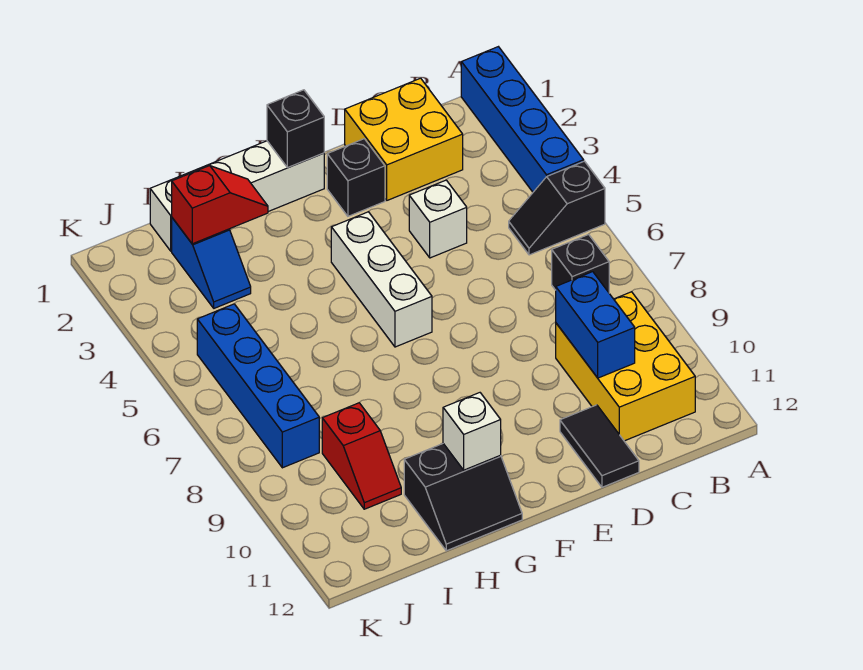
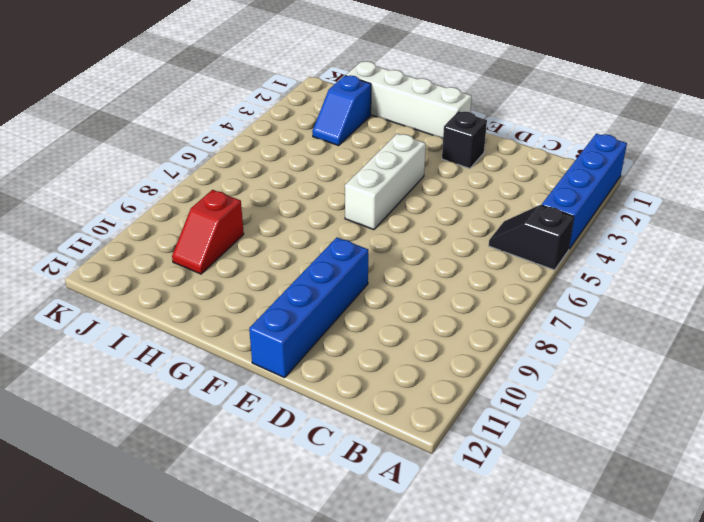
blue brick E9:E12 level 1 -> blue brick J5:J8 level 1
none -> black brick B7 level 1
none -> yellow brick B9:C11 level 1
none -> yellow brick C1:D2 level 1

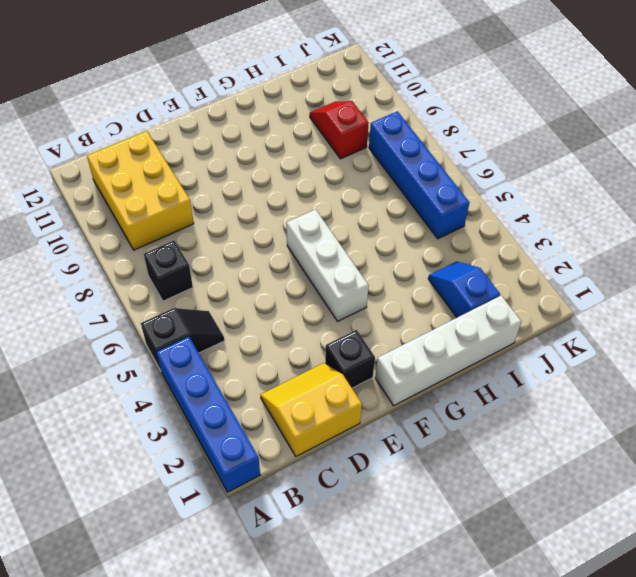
yellow slope C1:D2 level 1 top 1 -> yellow brick C1:D2 level 1
none -> white brick D4 level 1
none -> black tile D11:D12 level 1
none -> black slope G11:H12 level 1 top 11

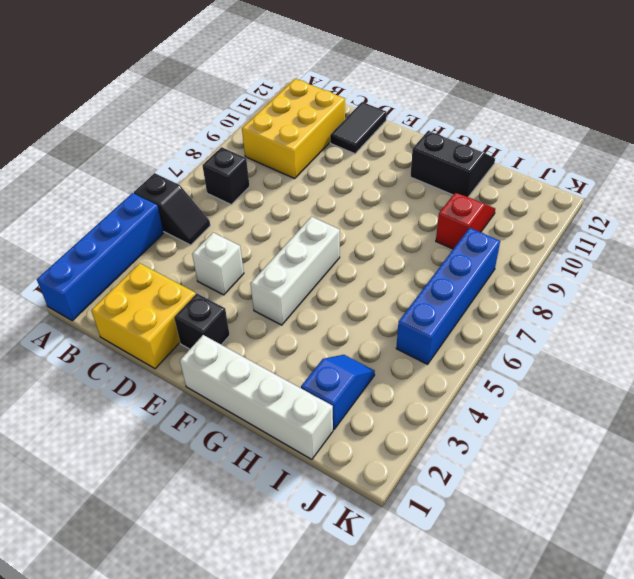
none -> blue brick C9:C10 level 2
none -> black brick F1 level 2
none -> white brick G11 level 2

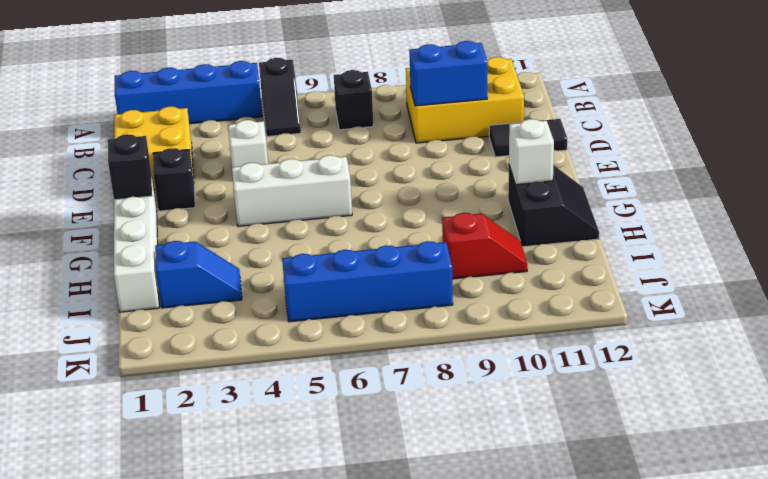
none -> red slope H2:I2 level 2 top I

